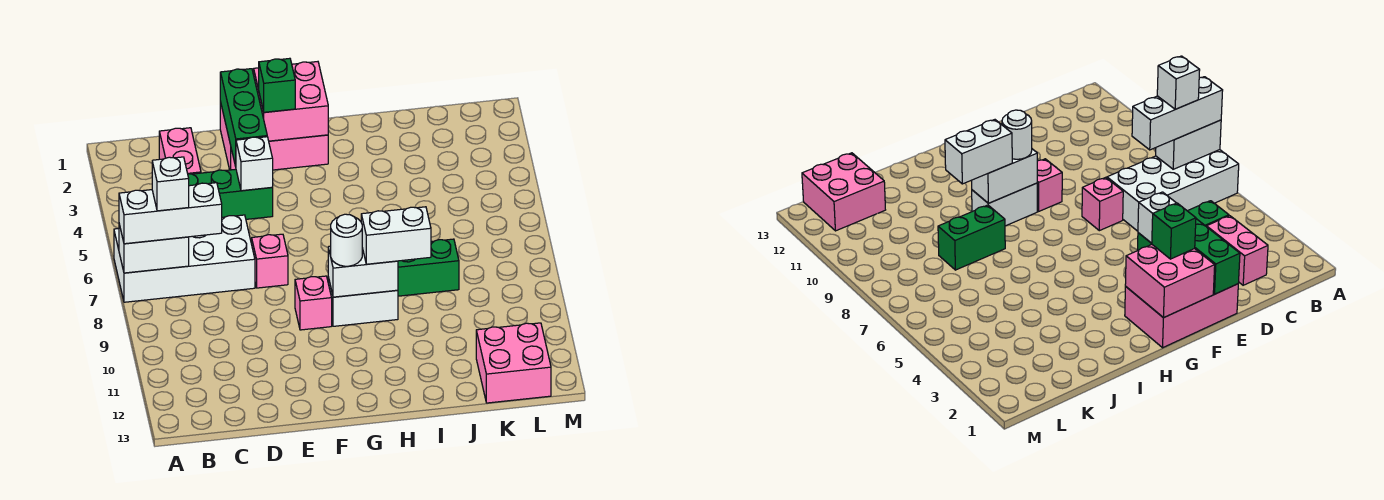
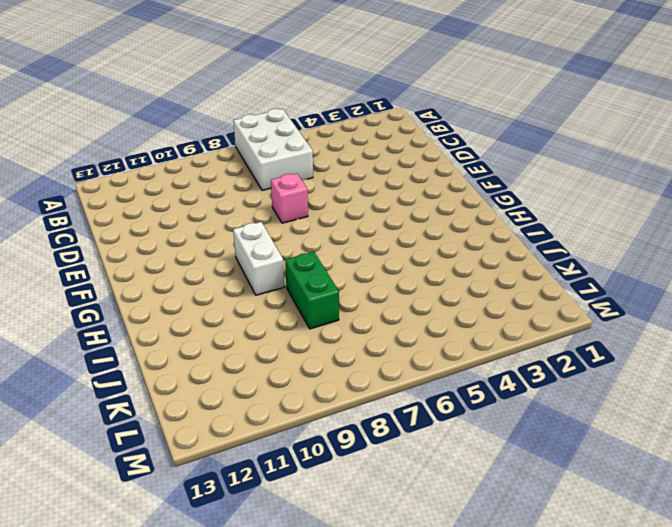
white brick A6:C7 level 1 -> white brick A6:D7 level 1
none -> pink brick C2:C3 level 1
none -> green brick C4:E4 level 1
none -> pink brick E1:G2 level 1

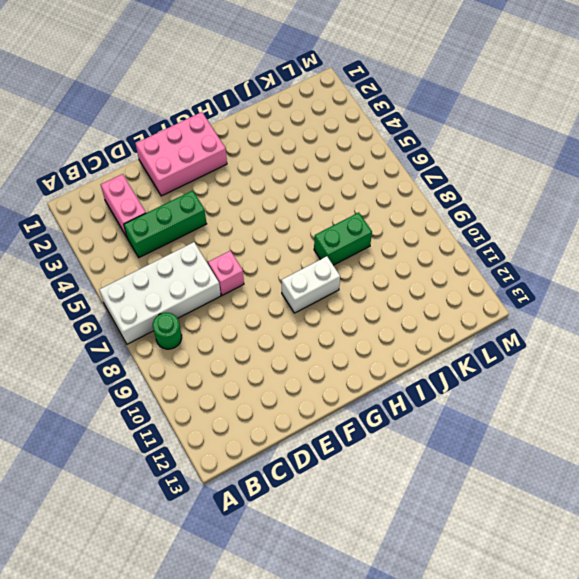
green round brick B8 level 1 -> none
none -> pink brick F9 level 1
none -> pink brick K12:L13 level 1
none -> white brick A7:B7 level 2

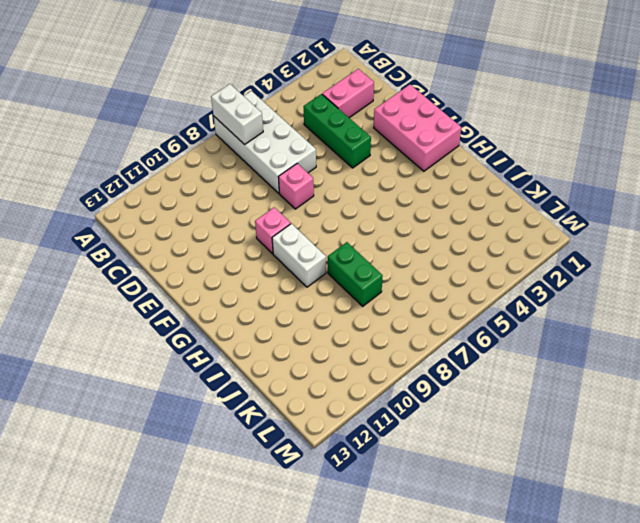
none -> pink brick K12:L13 level 1
none -> green brick E1:E3 level 2
none -> white brick E4 level 2

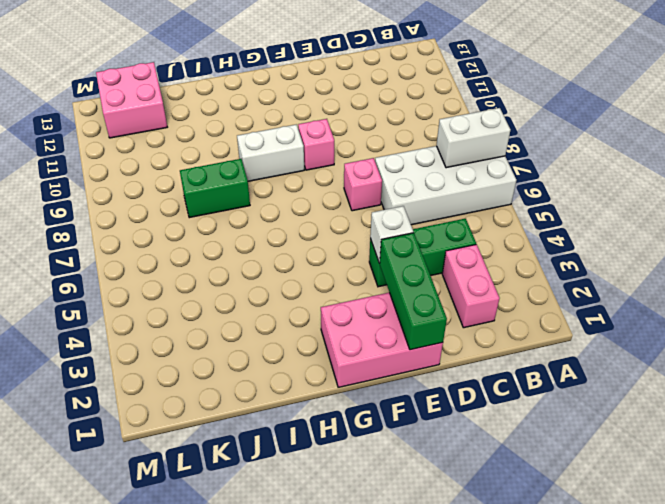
none -> pink brick F1:G2 level 2
none -> white brick G9:H9 level 2
none -> white brick A7:C7 level 3

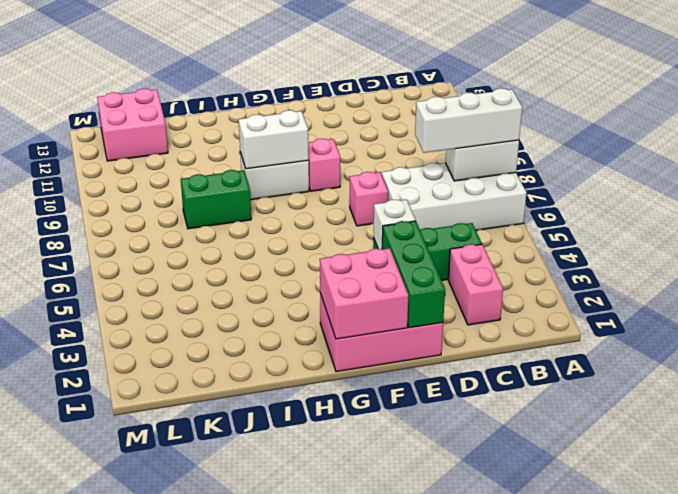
none -> green brick F2 level 3
none -> white round brick G9 level 3
none -> white brick H9:I9 level 3

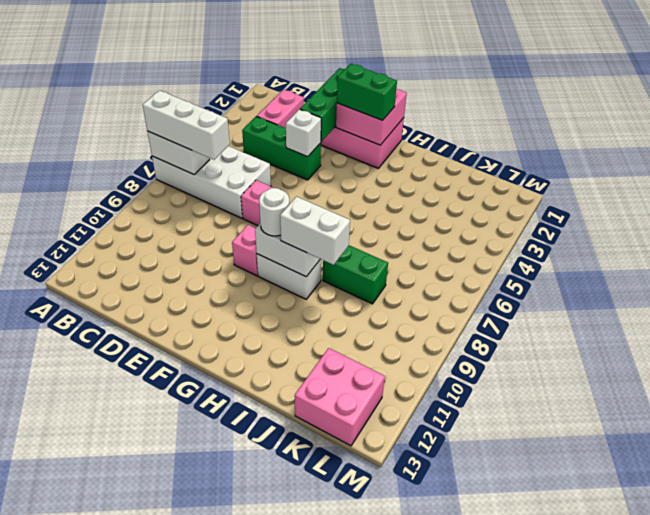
green brick F2:G2 level 3 -> green brick F2 level 3
none -> white brick B7 level 4

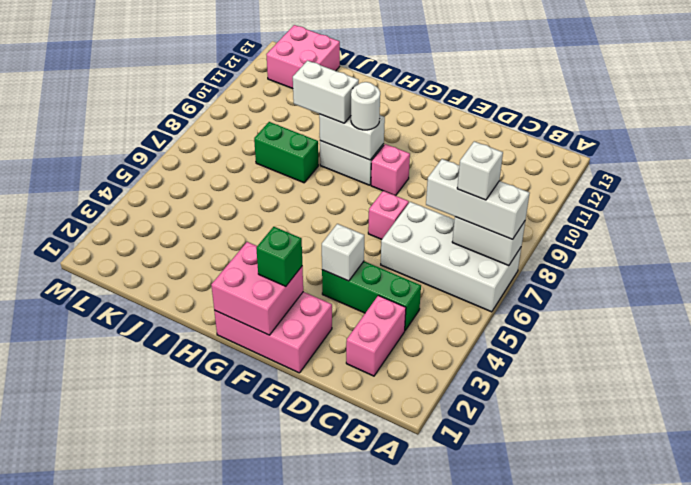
none -> green brick E1:E3 level 2

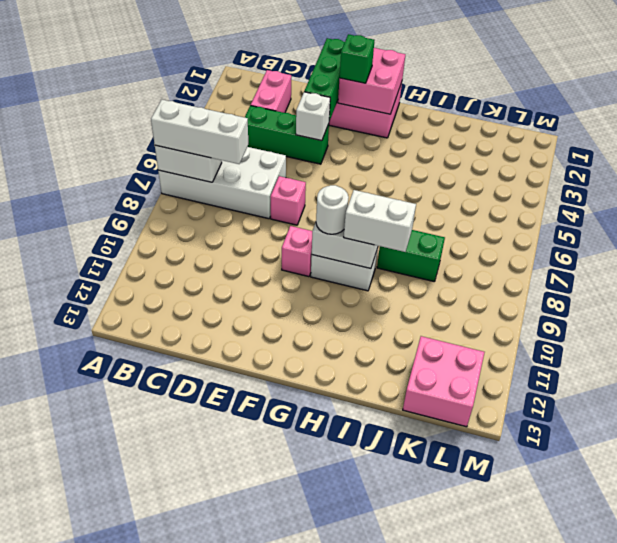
none -> white brick B7 level 4

